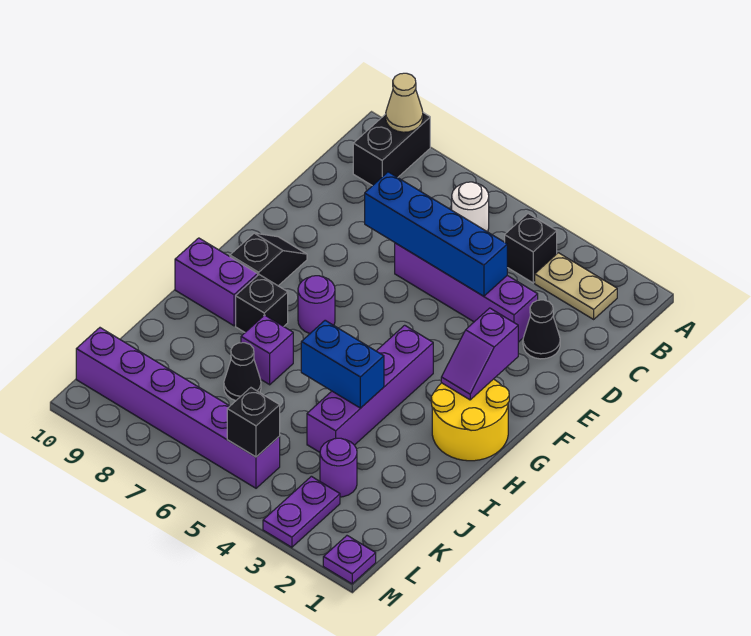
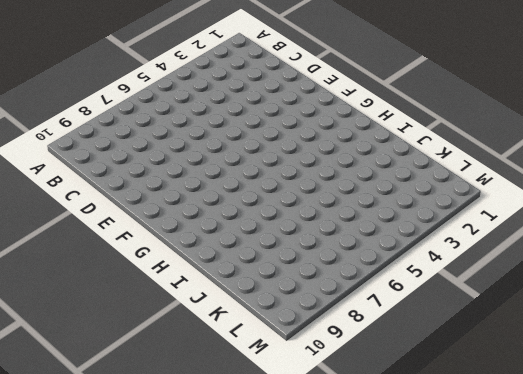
none -> black brick A9:B9 level 1
none -> tan plate B2:B3 level 1
none -> black brick B4 level 1

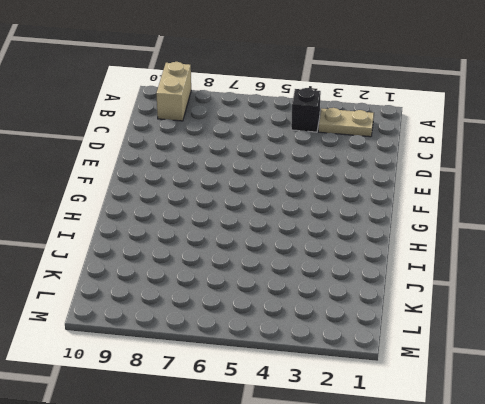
tan brick A9:B9 level 1 -> black brick A9:B9 level 1
none -> white round brick B6 level 1
none -> black cone D2 level 1
none -> purple brick D3:D6 level 1

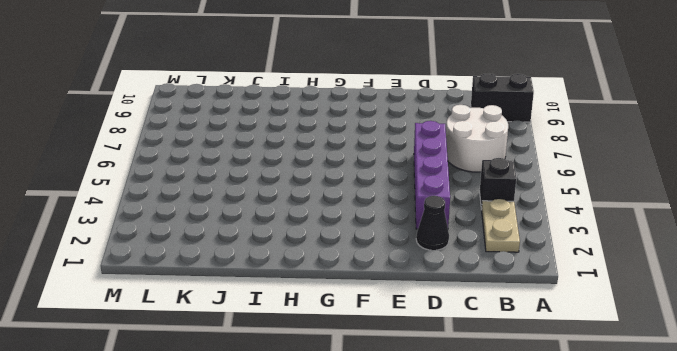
white round brick B6:C7 level 1 -> white round brick B6 level 1
none -> black slope F9:G9 level 1 top G
none -> yellow round brick G1:H2 level 1
none -> purple brick G4:J4 level 1

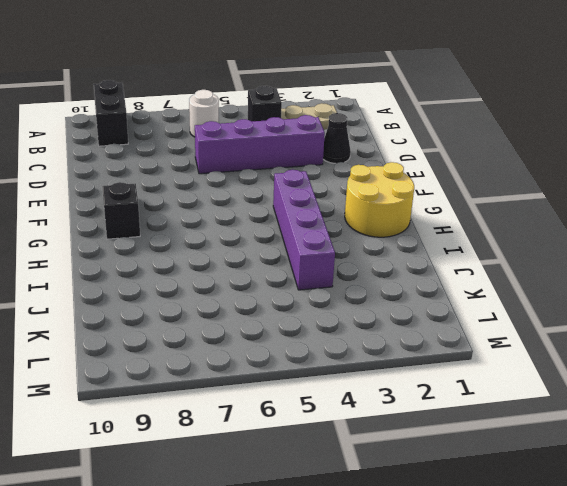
none -> purple round brick G7 level 1
none -> black brick H8 level 1
none -> purple brick H9:H10 level 1

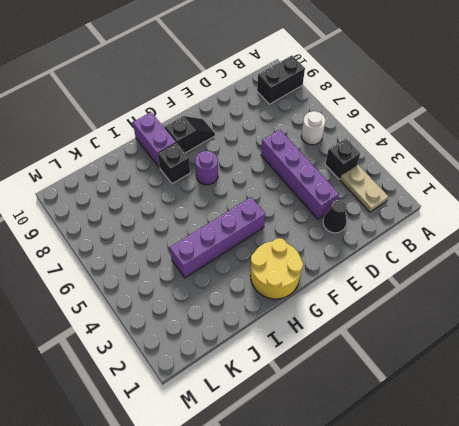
none -> purple brick I7 level 1
none -> black cone J7 level 1
none -> purple round brick K3 level 1

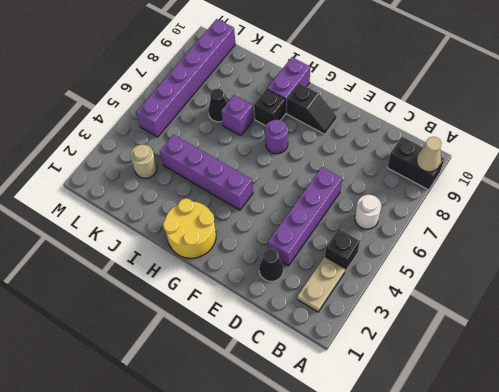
tan round brick K3 level 1 -> purple round brick K3 level 1
none -> purple plate L3:M3 level 1
none -> purple plate M1 level 1
none -> blue brick D4:D7 level 2

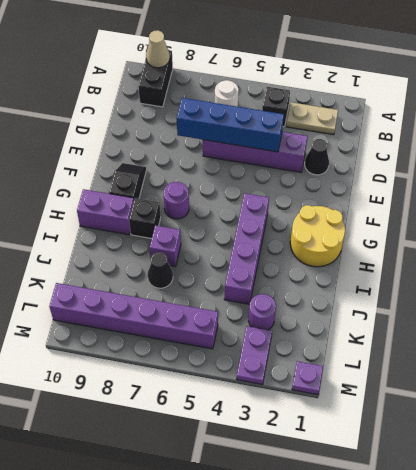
none -> purple slope F2:G2 level 2 top F
none -> blue brick I4:I5 level 2
none -> black brick L5 level 2

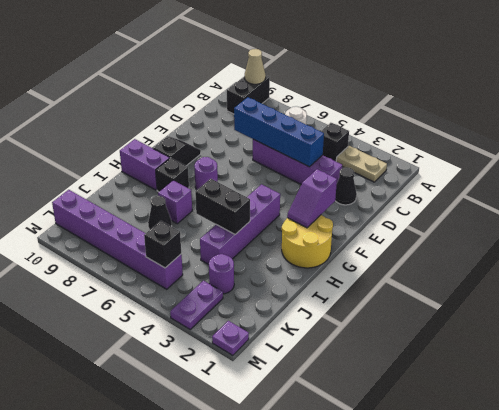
black brick I4:I5 level 2 -> blue brick I4:I5 level 2

